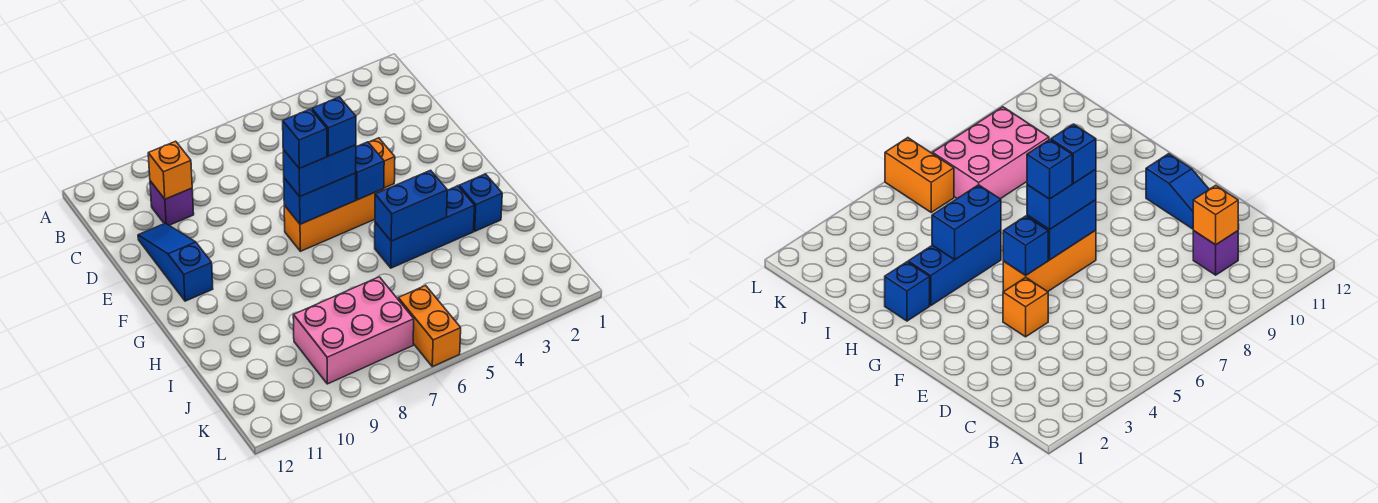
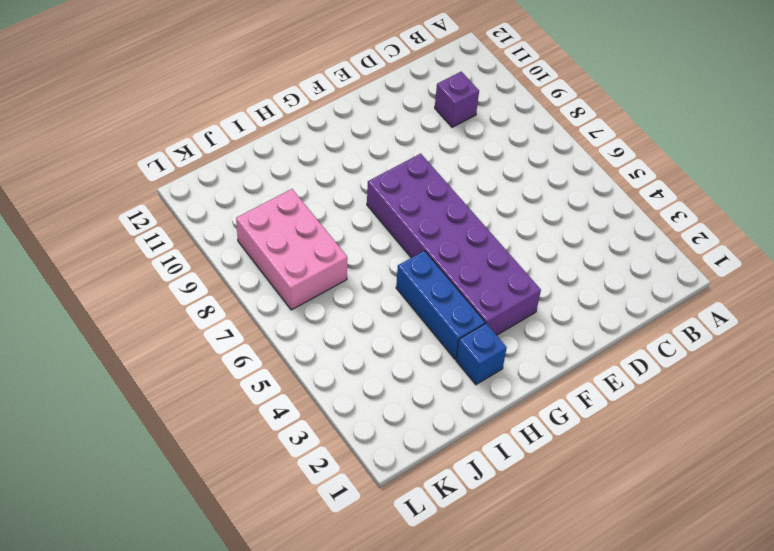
purple brick F3:G8 level 1 -> orange brick F5:F7 level 1
none -> blue slope D11:F11 level 1 top F
none -> orange brick E4 level 1
none -> orange brick K6:L6 level 1

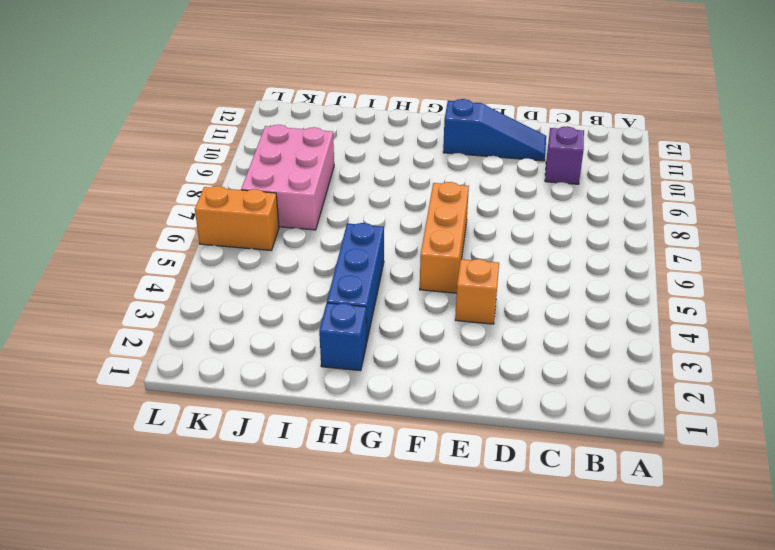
none -> orange brick C10 level 2
none -> blue brick F5 level 2
none -> blue brick F6:F7 level 2

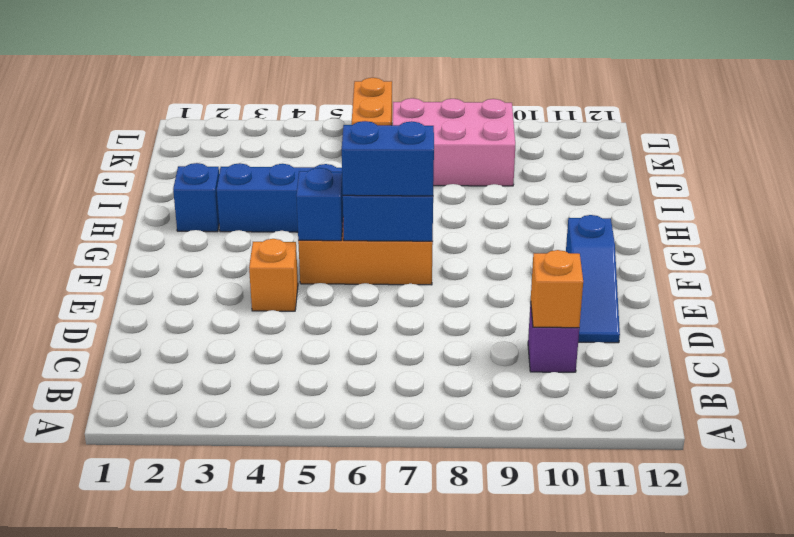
none -> blue brick H4:H5 level 2
none -> blue brick F6 level 4
none -> blue brick F7 level 4

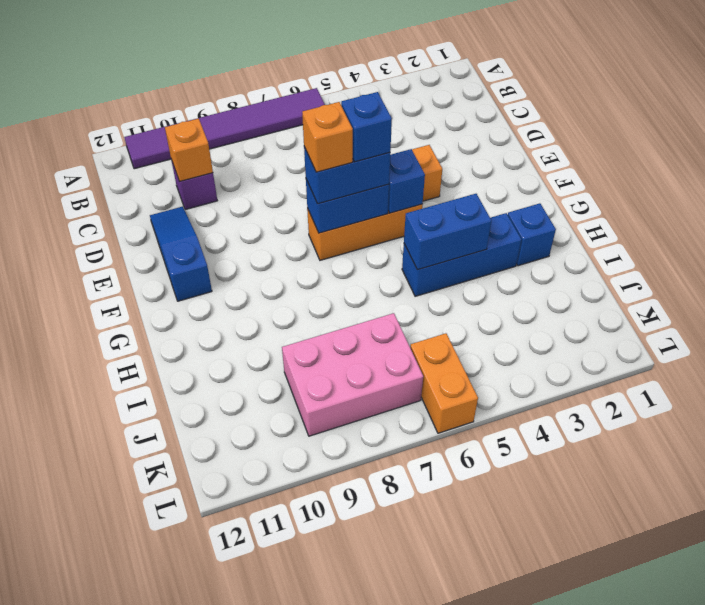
purple tile A6:A11 level 1 -> none
orange brick F7 level 4 -> blue brick F7 level 4

